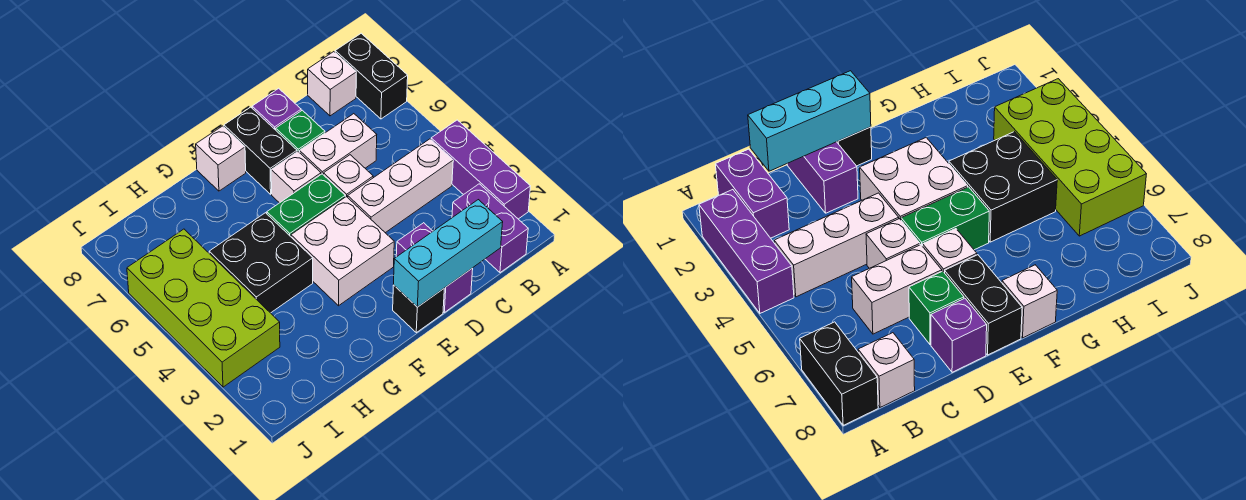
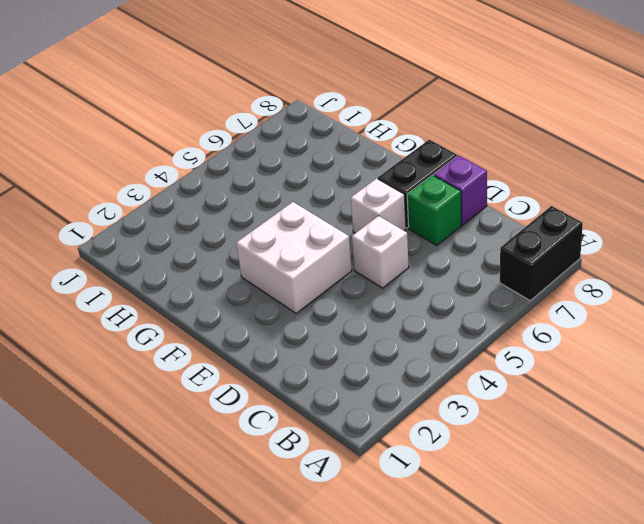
none -> purple brick A2:A4 level 1
none -> purple brick B1:B2 level 1
none -> white brick B4:D4 level 1

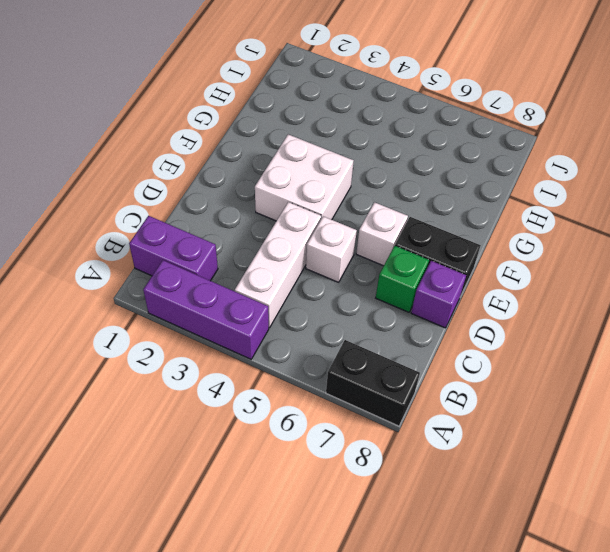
none -> white brick B8 level 1
none -> white brick C6:D6 level 1
none -> purple brick D1:D2 level 1

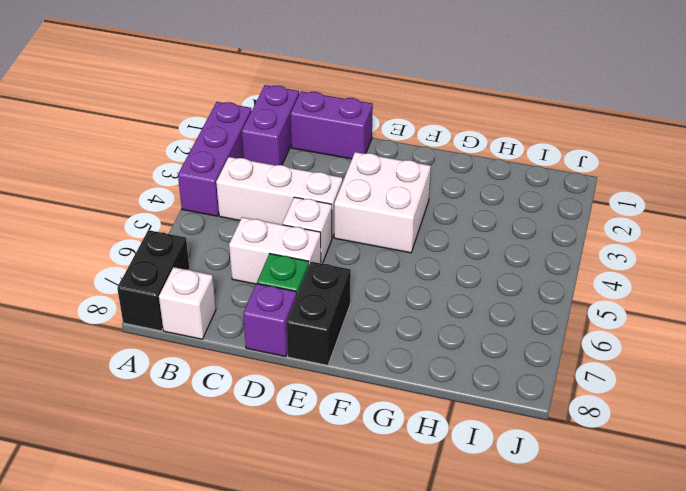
purple brick C1:D1 level 1 -> purple brick D1:D2 level 1
none -> black brick E1 level 1
none -> green brick E5:F5 level 1
none -> white brick E6 level 1

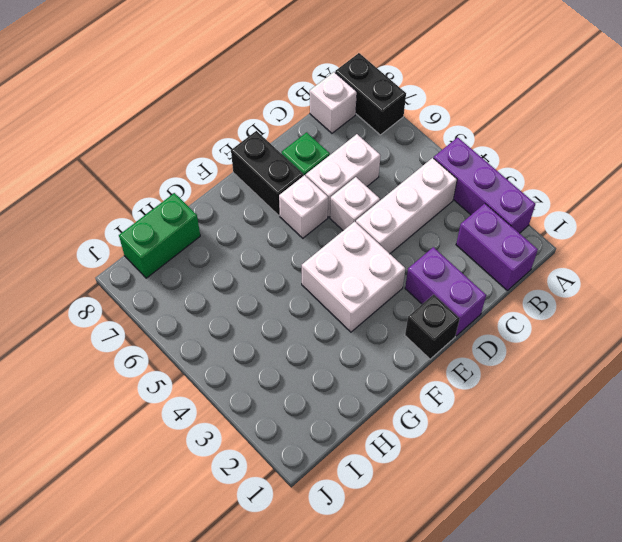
green brick H8:I8 level 1 -> green brick E5:F5 level 1
none -> purple brick D8 level 1
none -> white brick F8 level 1
none -> black brick G4:H5 level 1

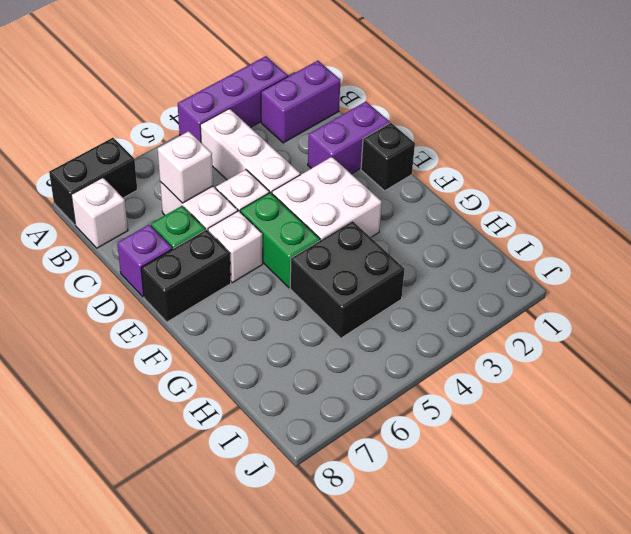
white brick C6 level 2 -> white brick F8 level 1
none -> lime brick I3:J6 level 1
none -> cyan brick C1:E1 level 2

